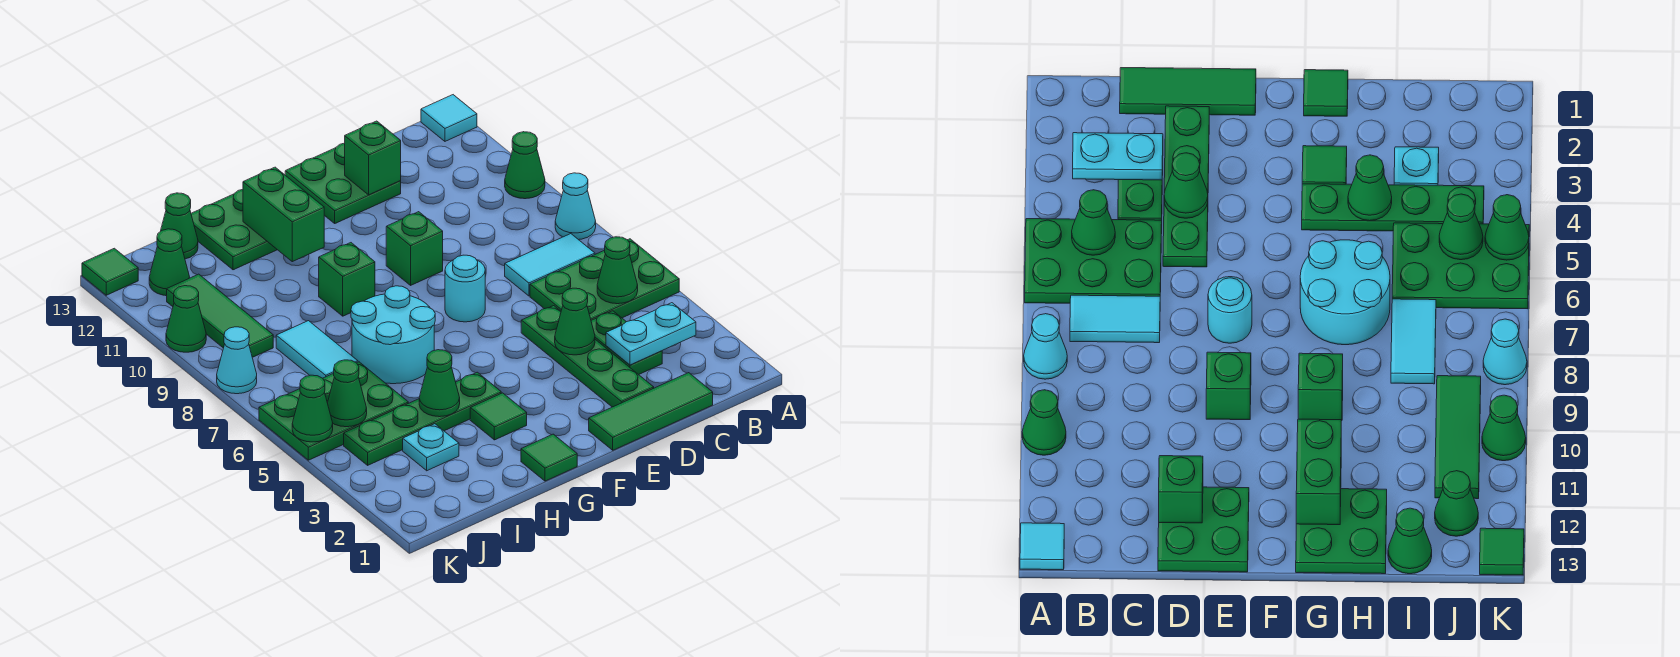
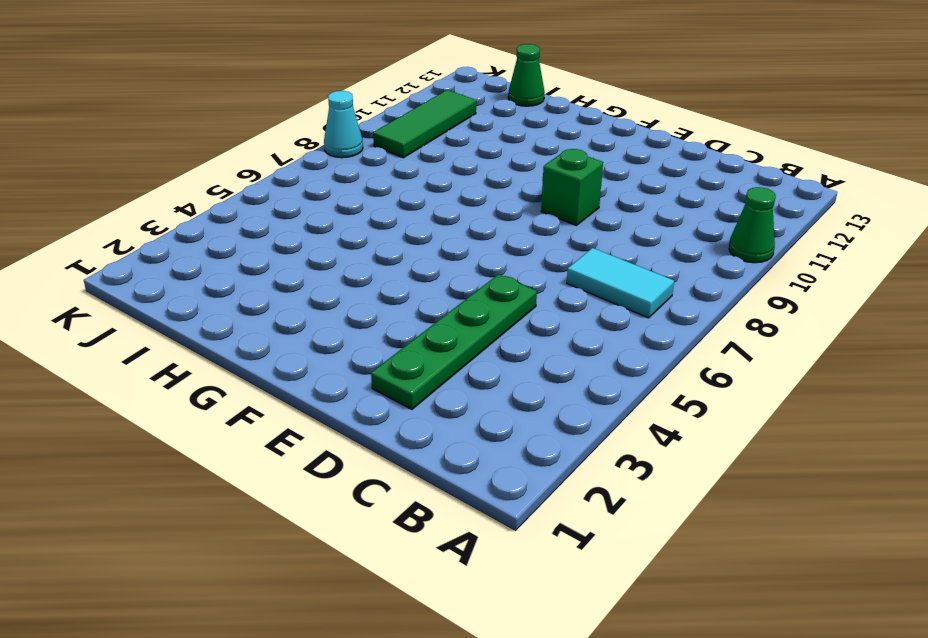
none -> green plate A5:C6 level 1
none -> cyan cone A8 level 1
none -> cyan tile A13 level 1
none -> green tile C1:E1 level 1

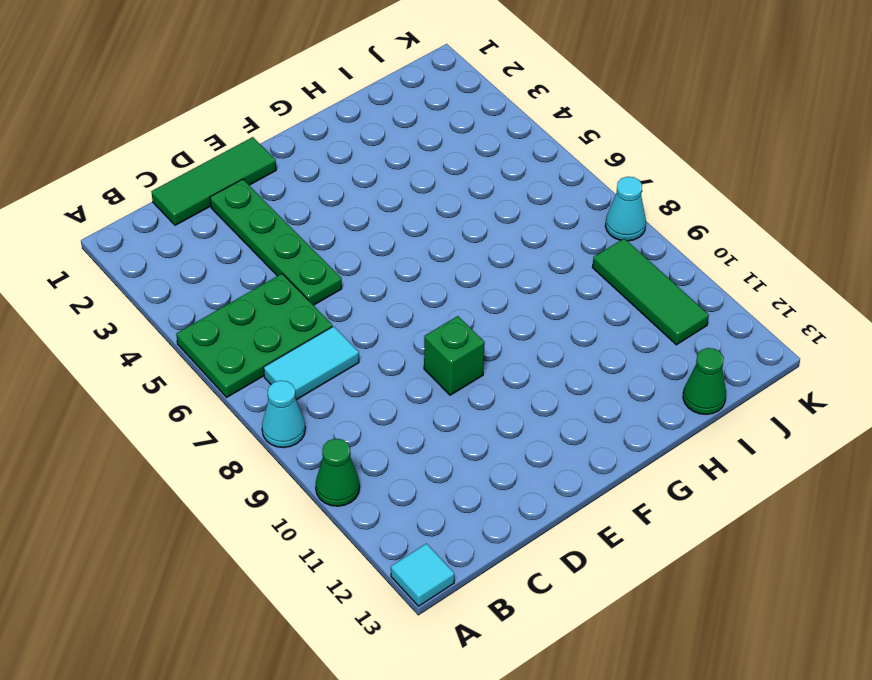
none -> green plate C3:C4 level 1
none -> green plate D12:E13 level 1
none -> cyan round brick E7 level 1
none -> green tile G1 level 1

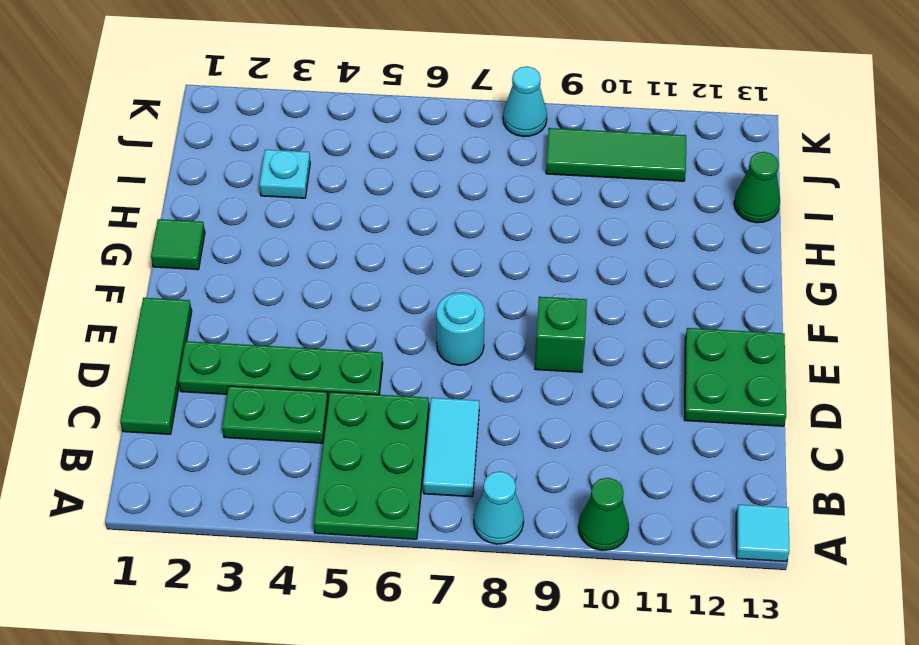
none -> green tile G3 level 1
none -> green plate G4:J4 level 1
none -> cyan round brick G6:H7 level 1
none -> green brick G9 level 1

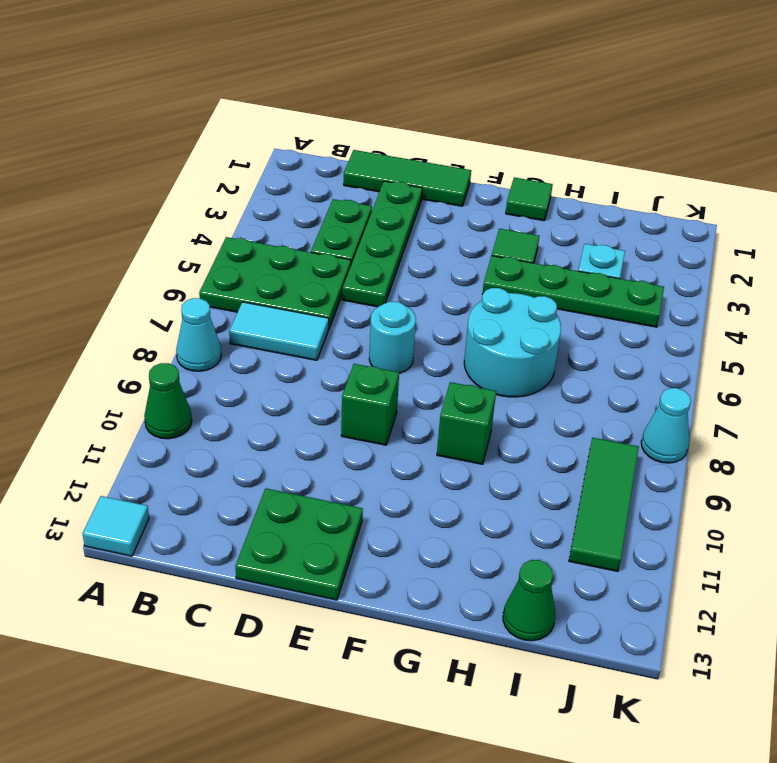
none -> green plate G12:H13 level 1
none -> green plate I5:K6 level 1
none -> cyan tile I7:I8 level 1
none -> green cone J12 level 1

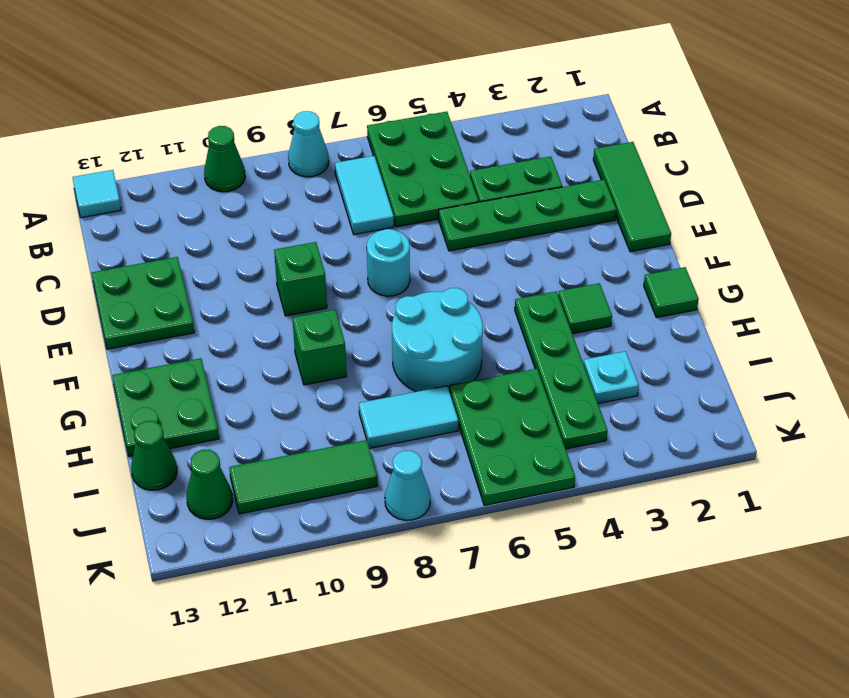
none -> green cone K10 level 1
none -> green tile K13 level 1
none -> cyan plate B3:C3 level 2
none -> green cone B5 level 2

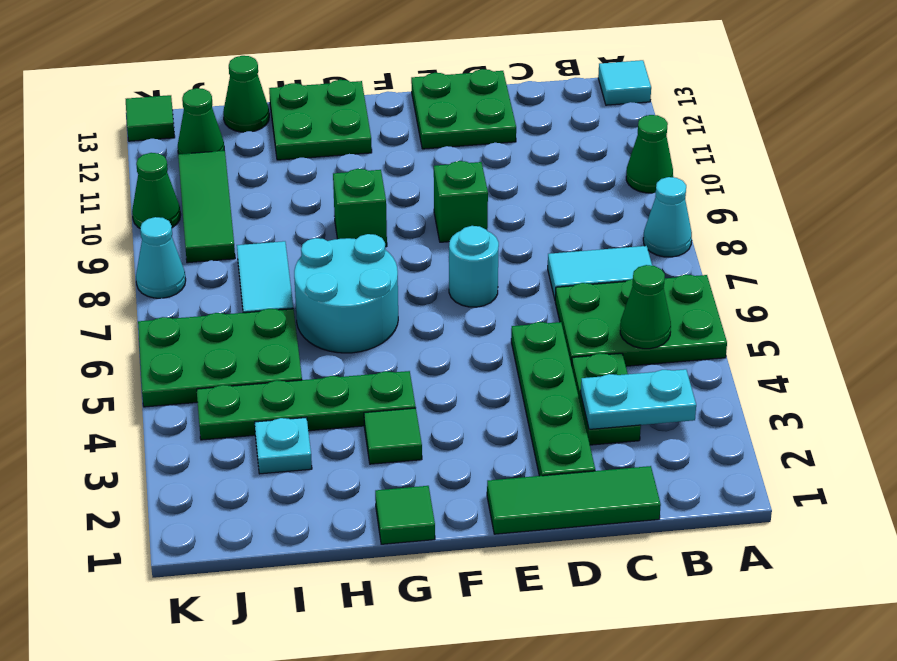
none -> green cone D4 level 2
none -> green brick D12 level 2
none -> green brick G11:G12 level 2
none -> green cone H4 level 2

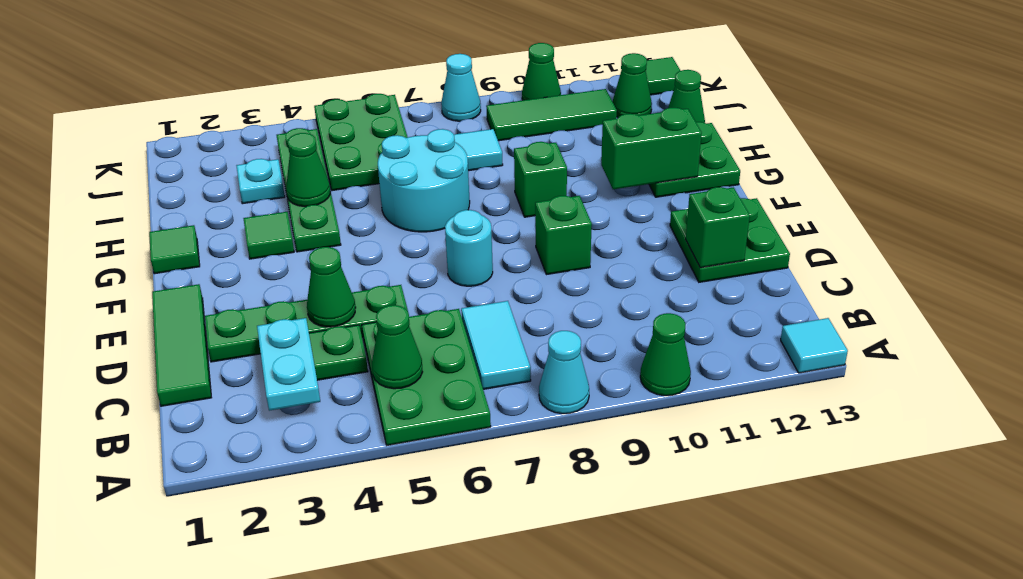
none -> green cone J5 level 2
none -> green cone K5 level 2

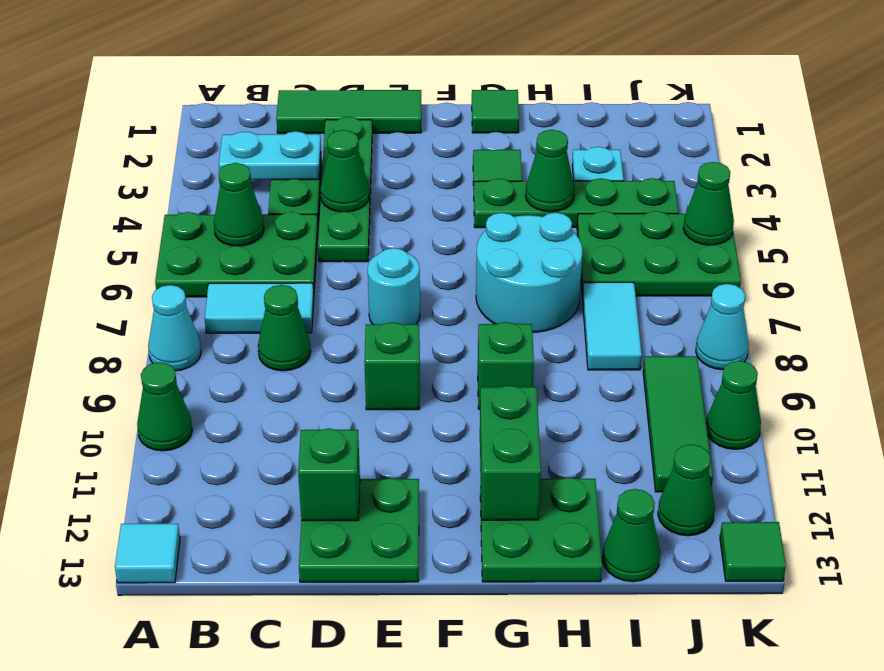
green cone C8 level 1 -> green cone J5 level 2

